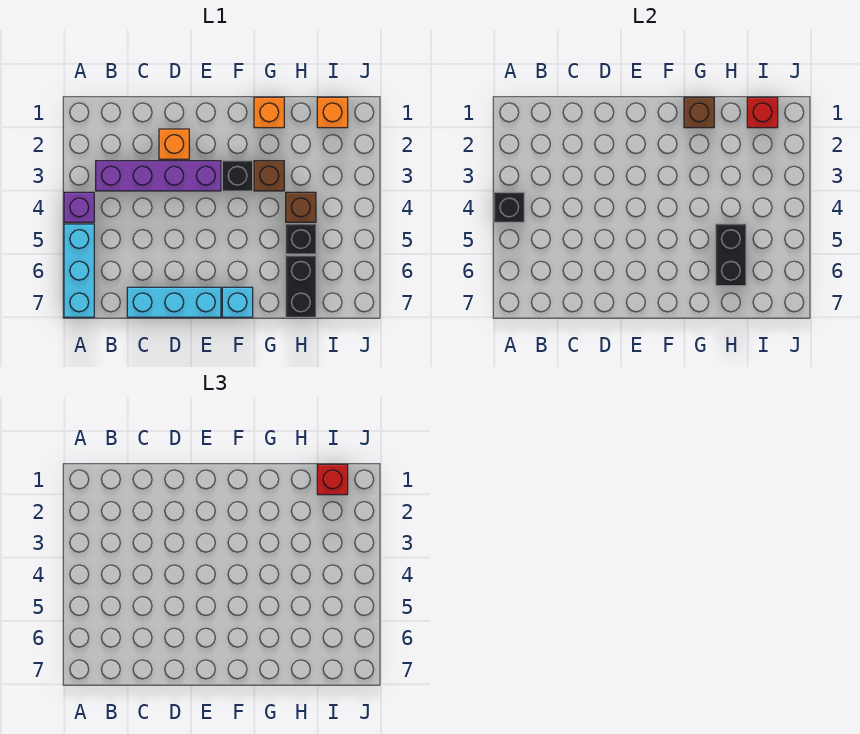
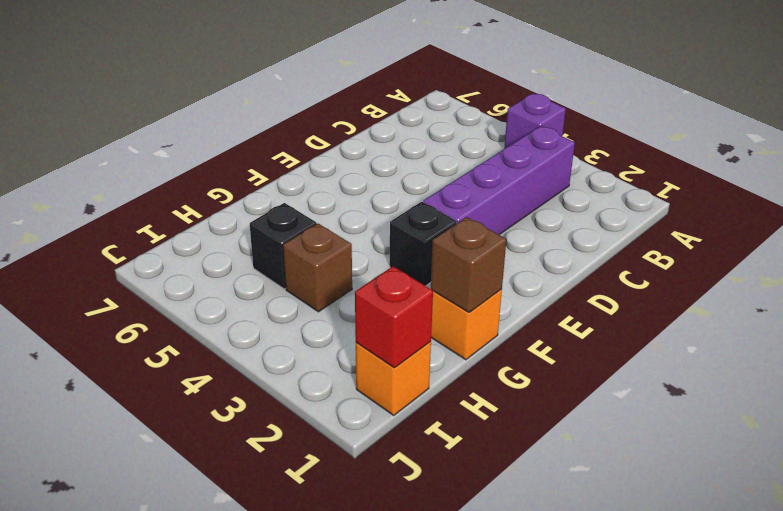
none -> cyan brick A5:A7 level 1
none -> cyan brick C7:E7 level 1
none -> orange brick D2 level 1

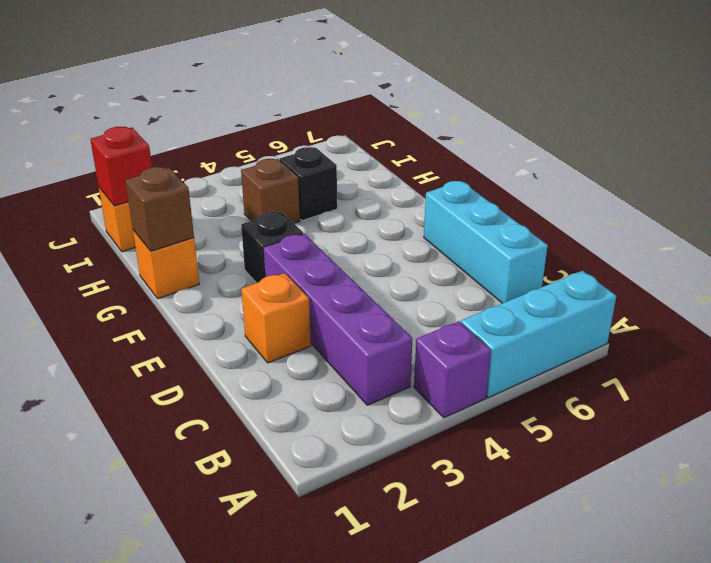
none -> cyan brick F7 level 1
none -> brown brick G3 level 1
none -> black brick H6:H7 level 1

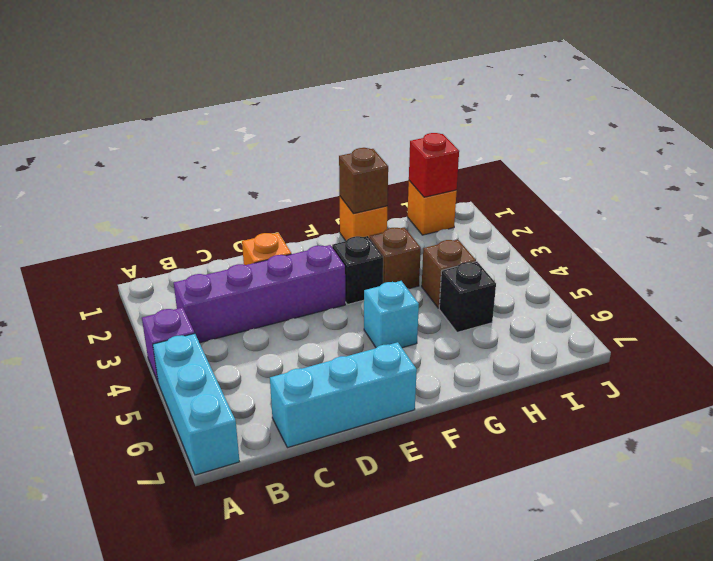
cyan brick F5 level 1 -> cyan brick F7 level 1
none -> black brick H6:H7 level 1
none -> black brick A4 level 2
none -> black brick H5:H6 level 2

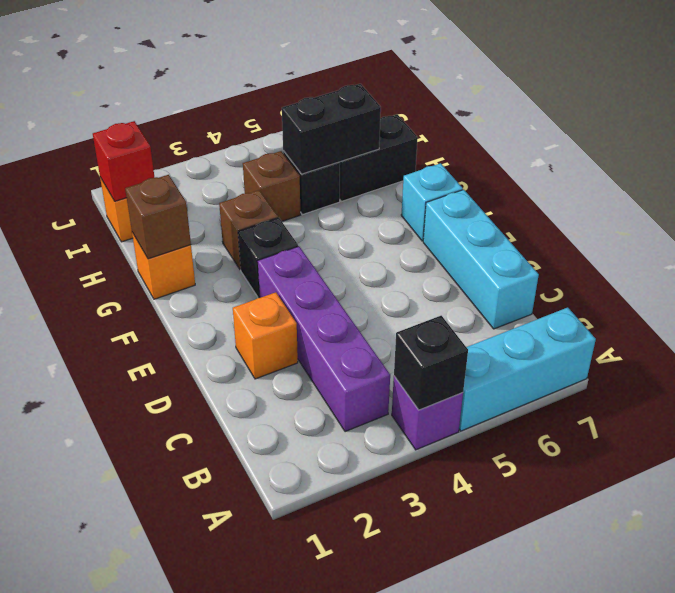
none -> red brick I1 level 3

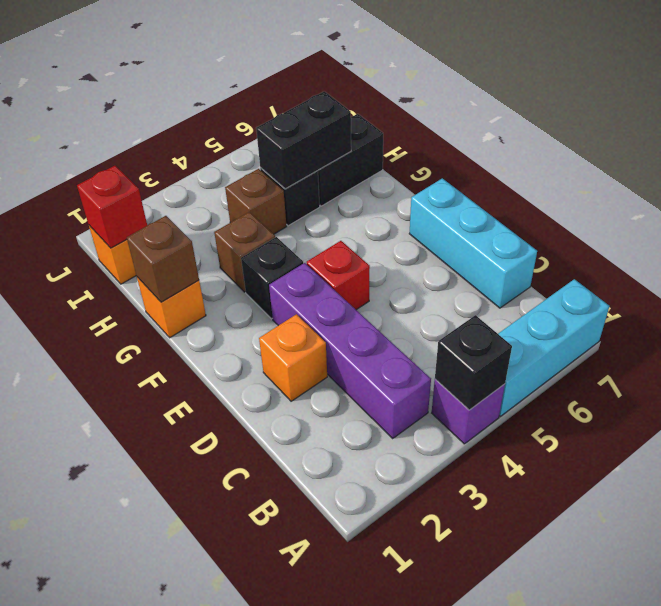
red brick E4 level 1 -> red brick I1 level 3
none -> cyan brick F7 level 1

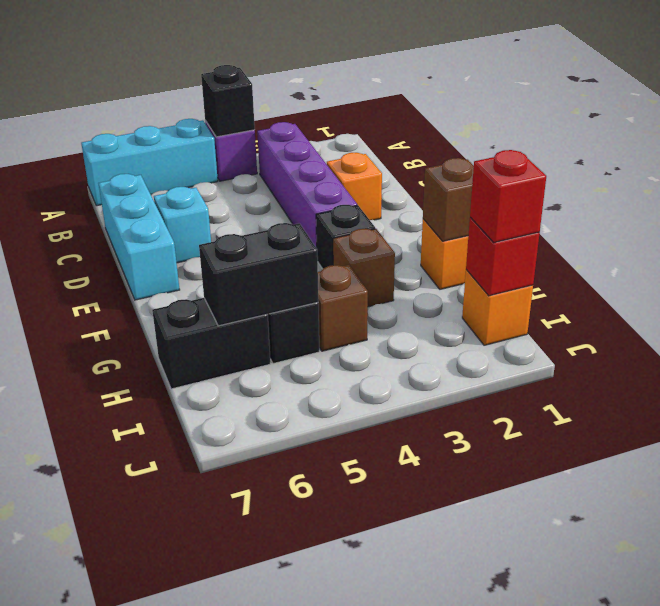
cyan brick D6 level 1 -> cyan brick F7 level 1

